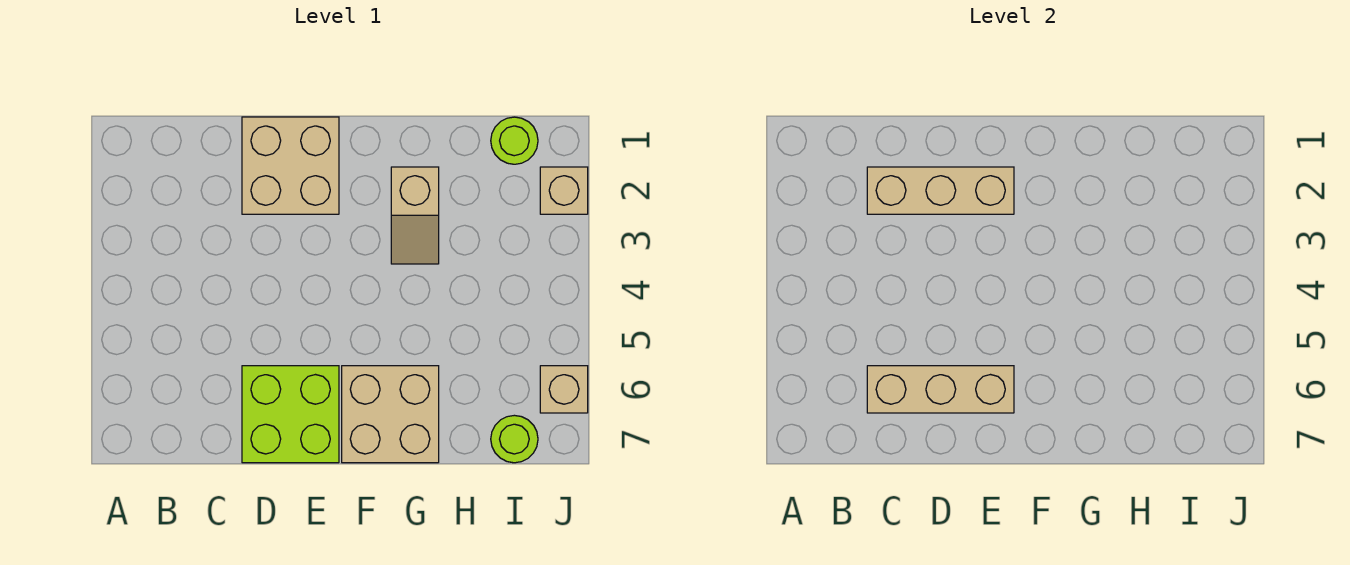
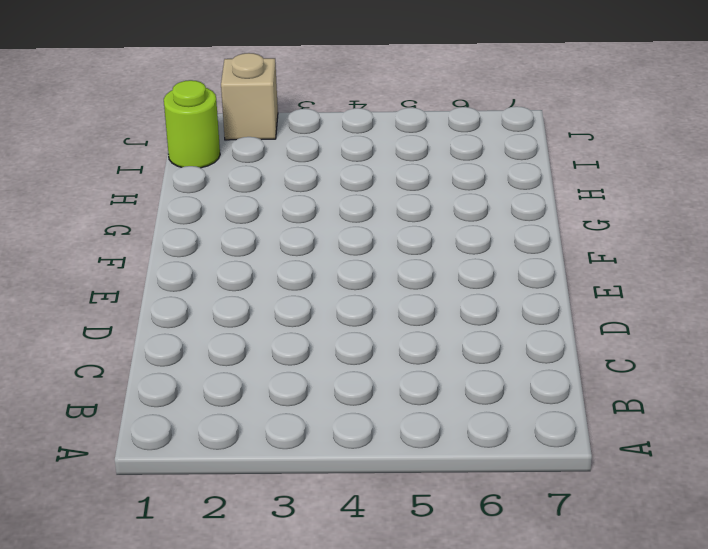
none -> tan brick D1:E2 level 1
none -> lime brick D6:E7 level 1

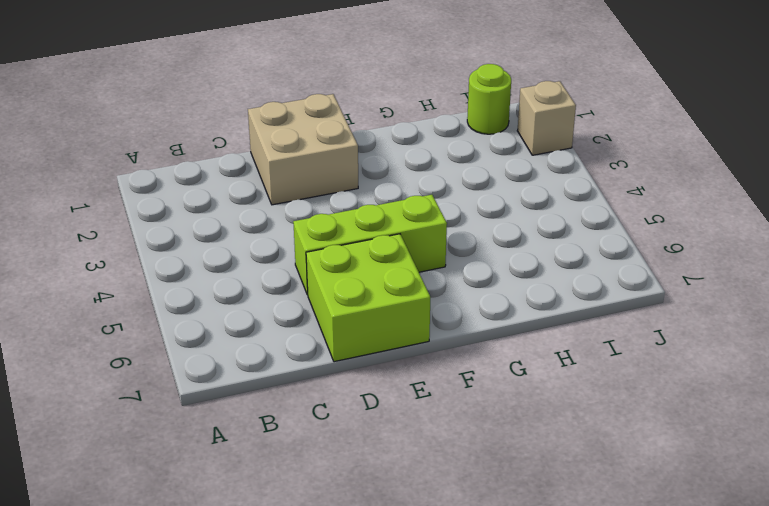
lime brick D5:F5 level 1 -> none
none -> tan brick F6:G7 level 1
none -> tan slope G2:G3 level 1 top 2

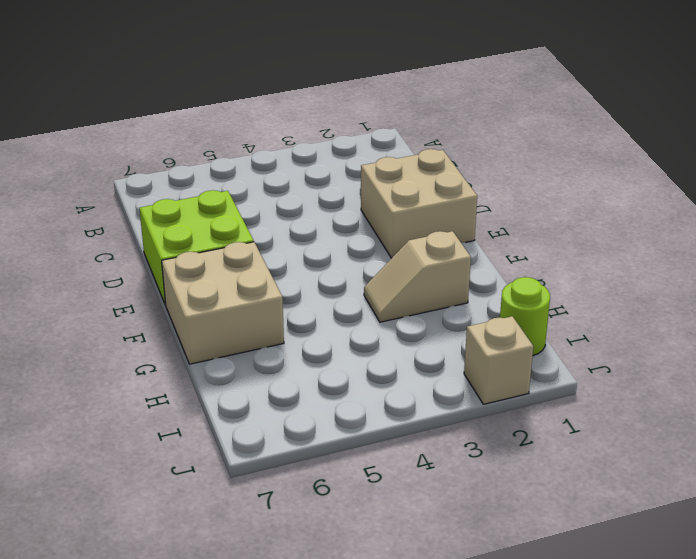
none -> lime round brick I7 level 1
none -> tan brick J6 level 1

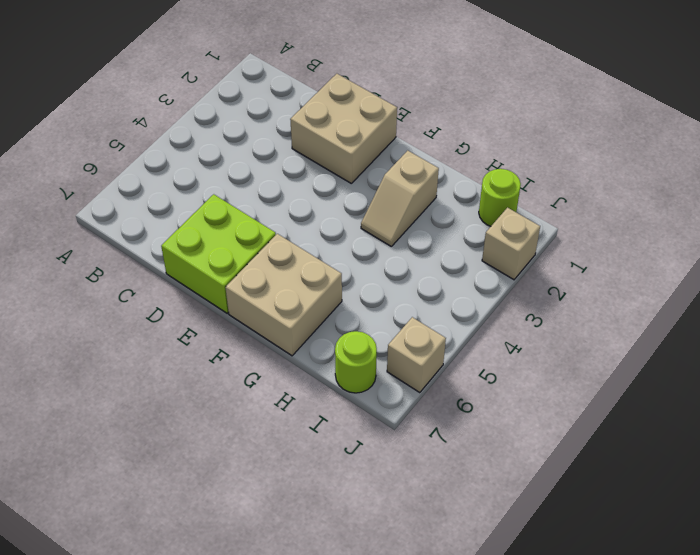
none -> tan brick C2:E2 level 2
none -> tan brick C6:E6 level 2

